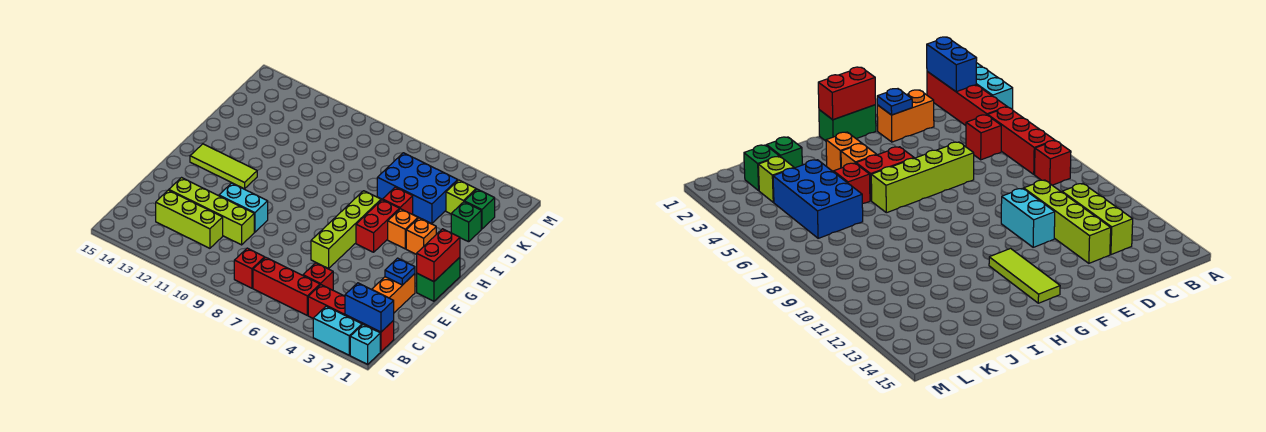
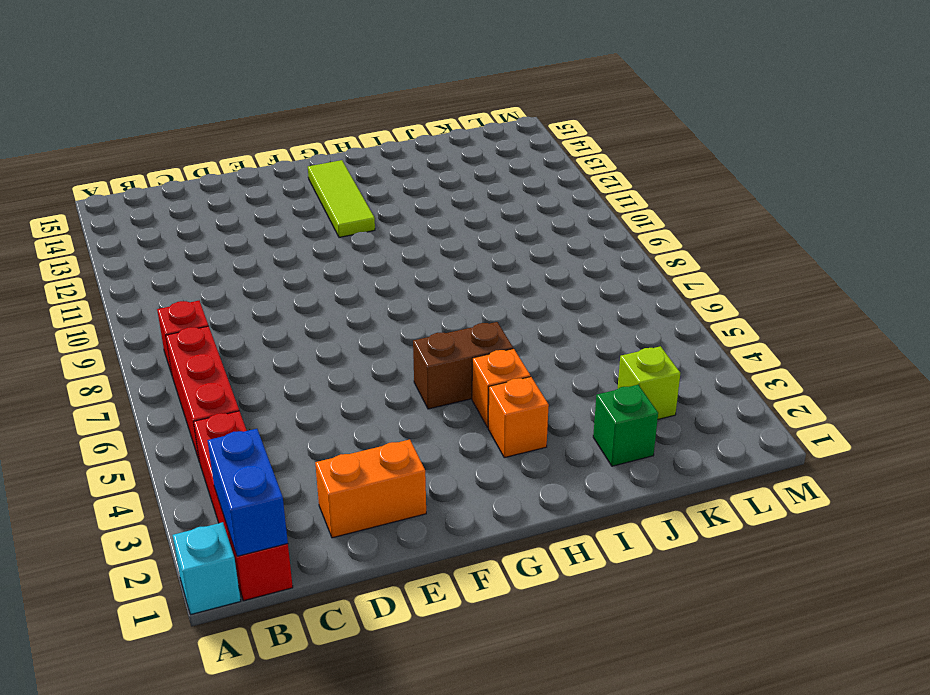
brown brick G5:H5 level 1 -> red brick G5:H5 level 1
none -> cyan brick A2:A3 level 1
none -> red brick C5 level 1
none -> lime brick C11:C13 level 1

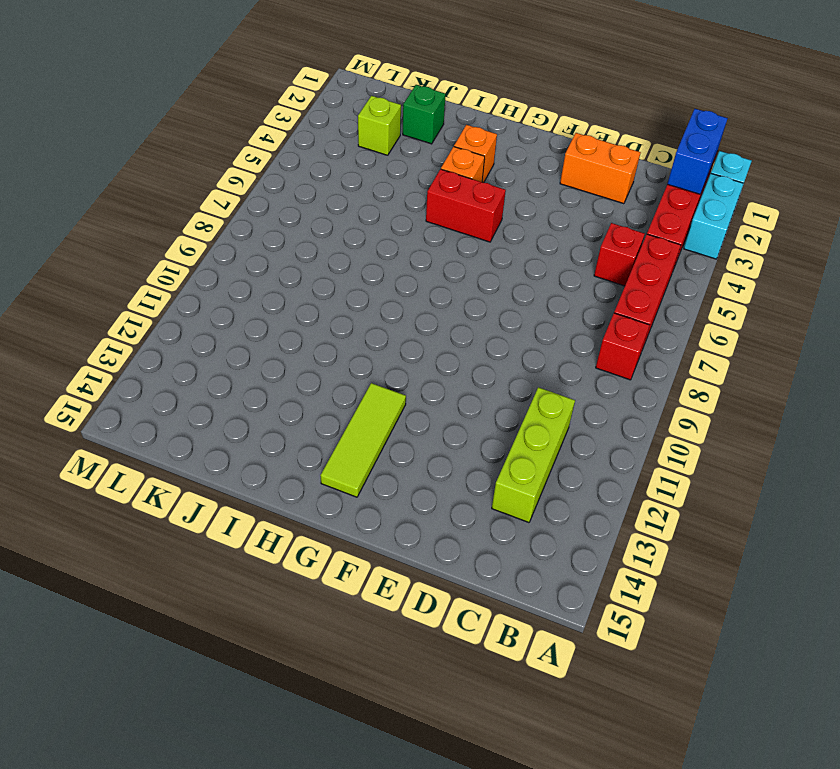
none -> lime brick D10:D13 level 1
none -> lime brick E6:H6 level 1
none -> cyan brick E10:E11 level 1

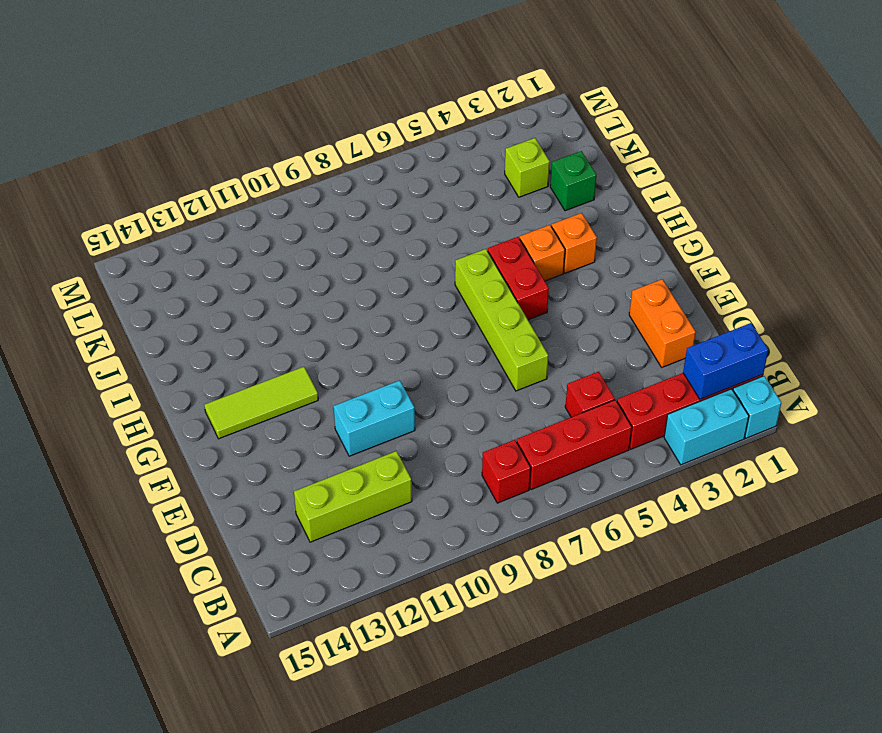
none -> lime brick D10:D13 level 1
none -> green brick F1:G1 level 1
none -> red brick I5 level 1

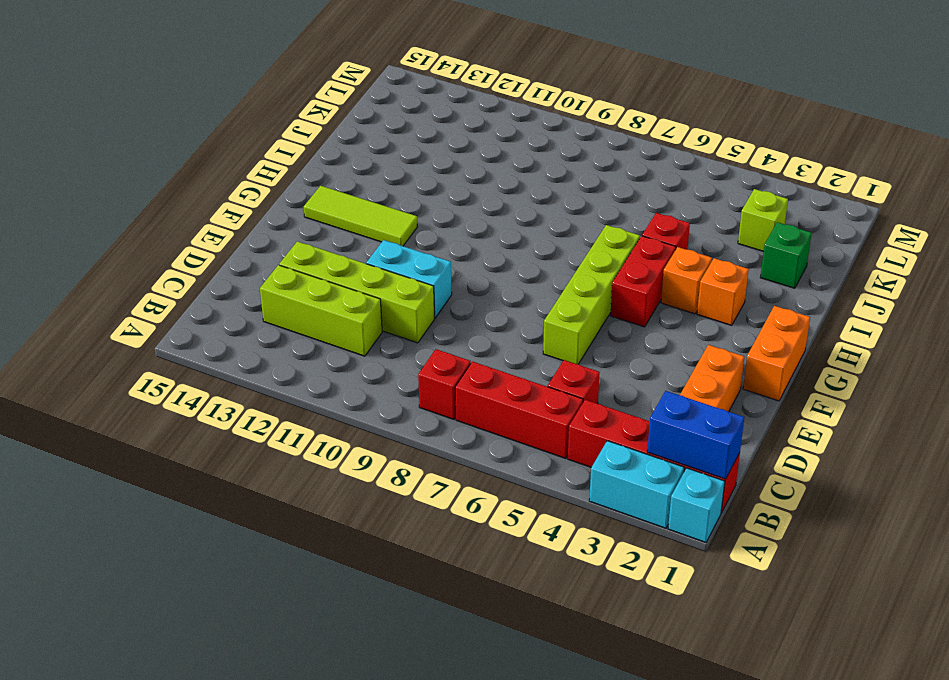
orange brick F1:G1 level 1 -> green brick F1:G1 level 1
none -> blue brick J4:K6 level 1
none -> green brick K2 level 1
none -> blue plate E2 level 2

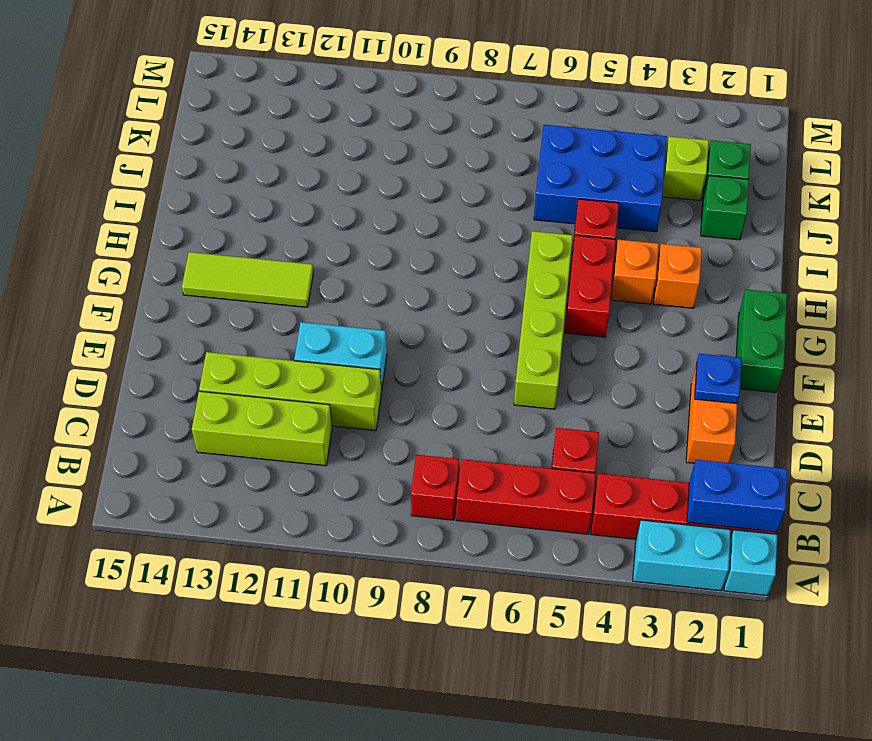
none -> red brick F1:G1 level 2

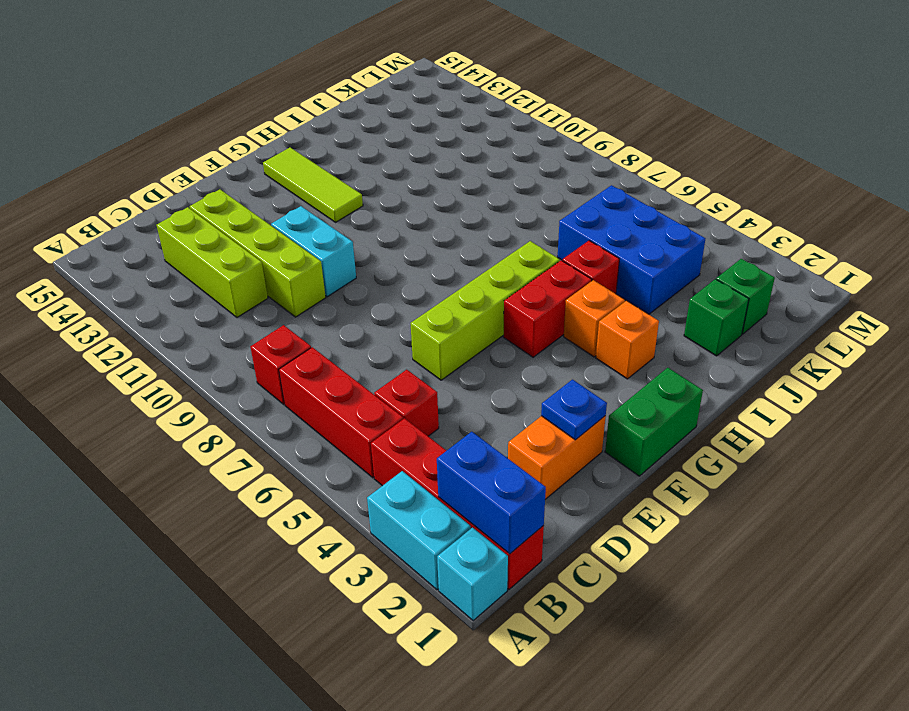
none -> lime brick K3 level 1
none -> red brick F1:G1 level 2

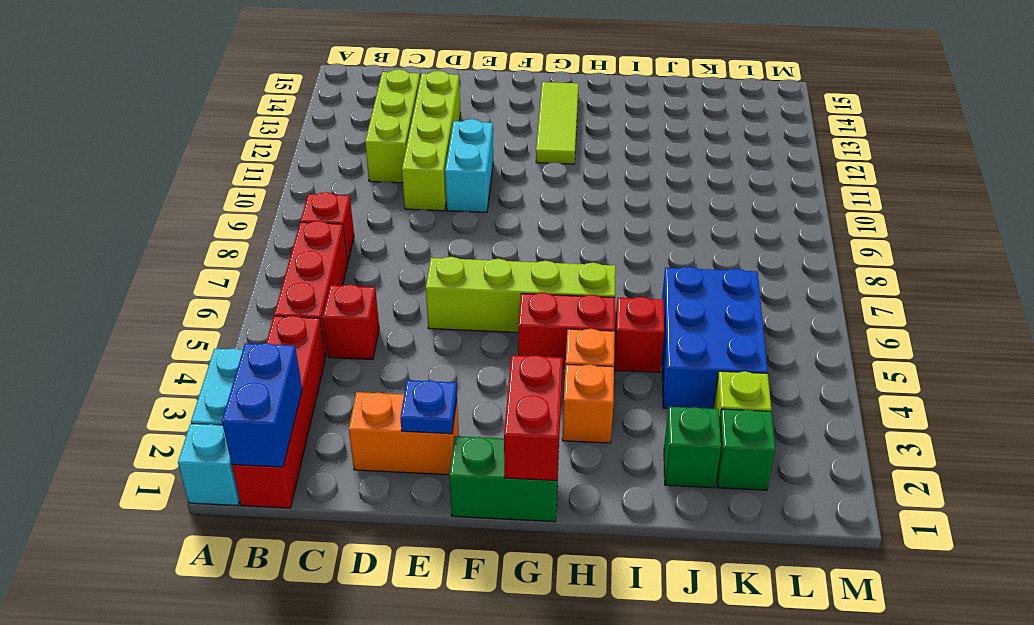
red brick G1:G2 level 2 -> red brick F1:G1 level 2

